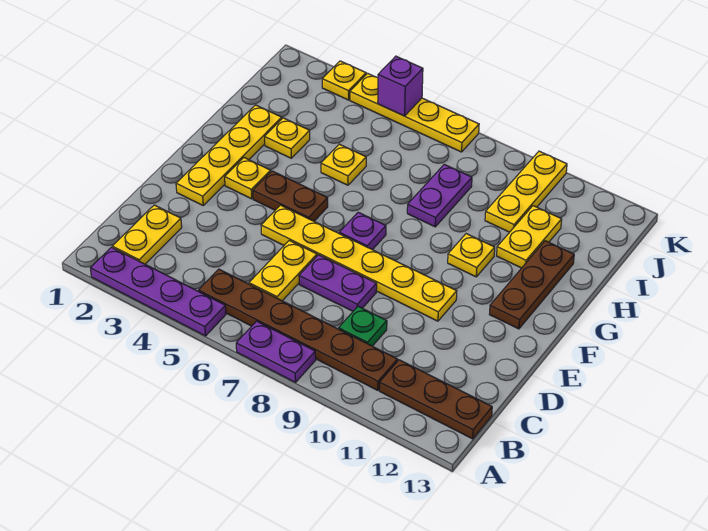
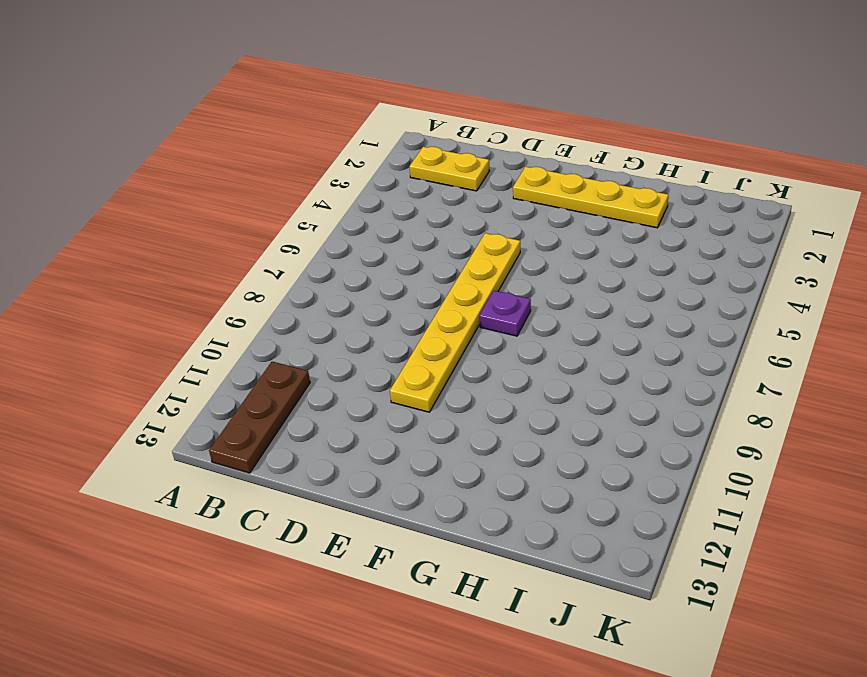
none -> purple plate A2:A5 level 1
none -> purple plate A7:A8 level 1
none -> brown plate B5:B10 level 1

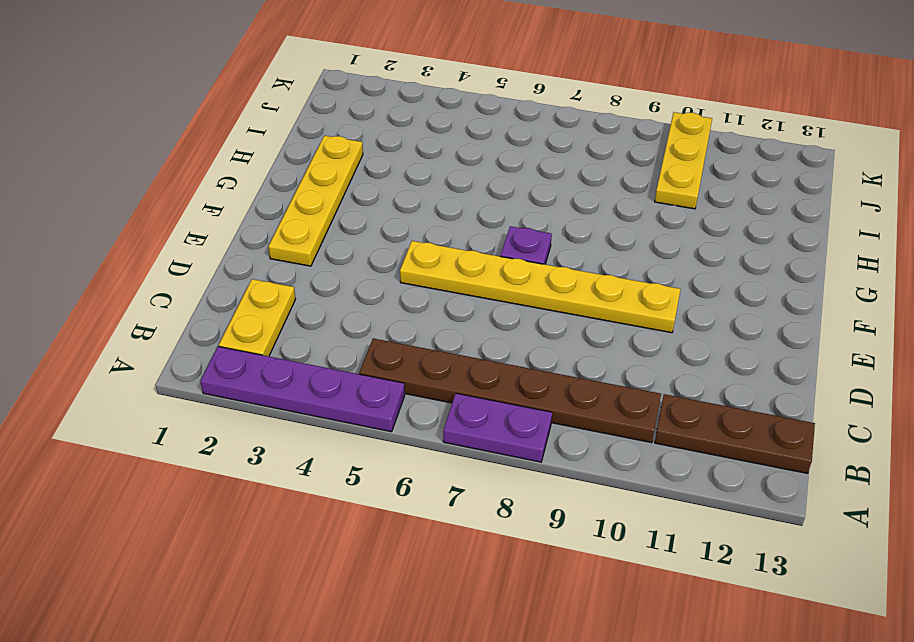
none -> yellow plate C6:D6 level 1
none -> green plate C9 level 1
none -> purple plate D7:D8 level 1

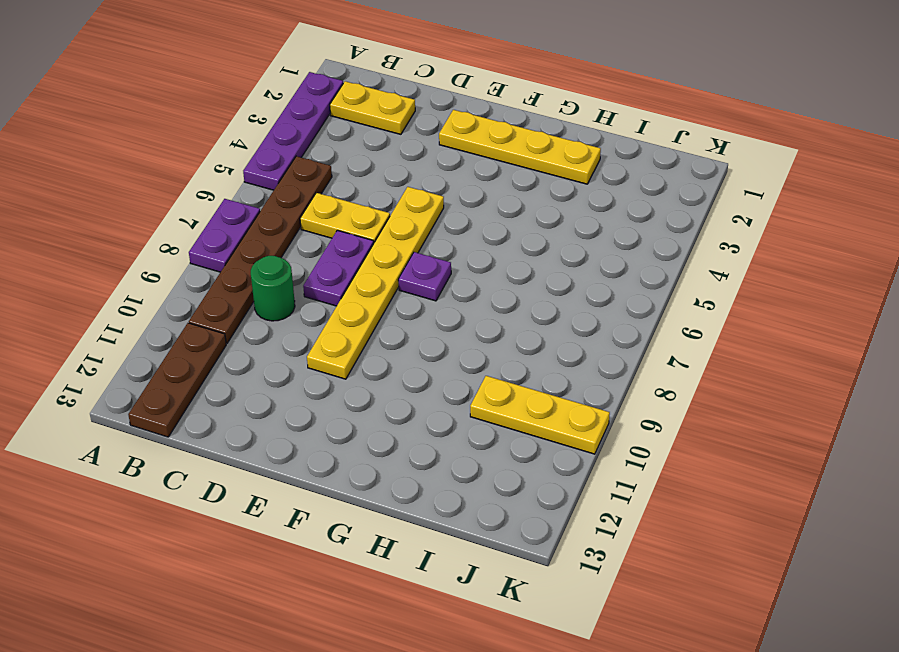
green round brick C9 level 1 -> green plate C9 level 1
none -> yellow plate F3 level 1
none -> brown plate F4:F5 level 1
none -> brown plate F12:H12 level 1

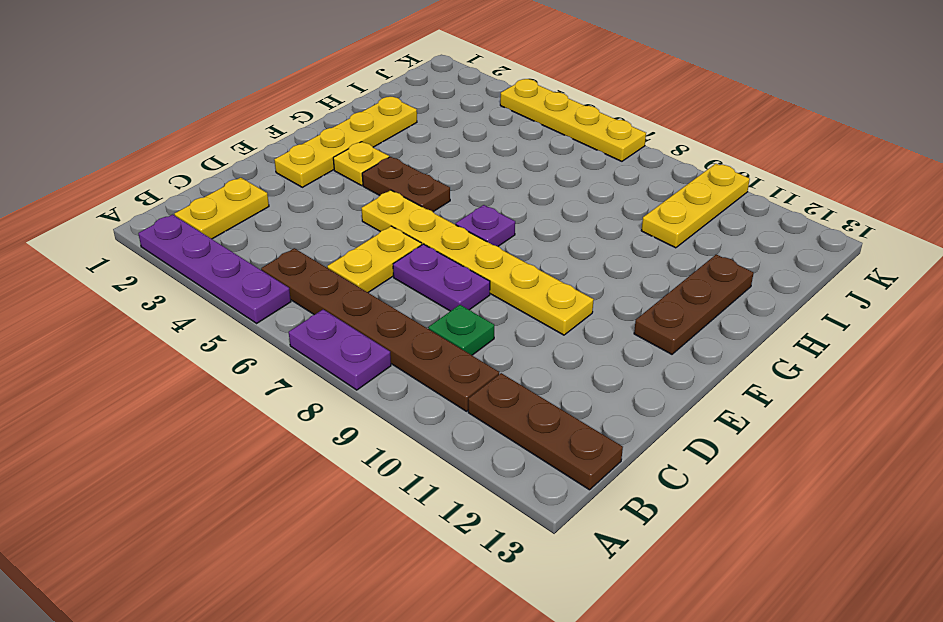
none -> yellow plate G10 level 1
none -> yellow plate H3 level 1
none -> yellow plate H5 level 1

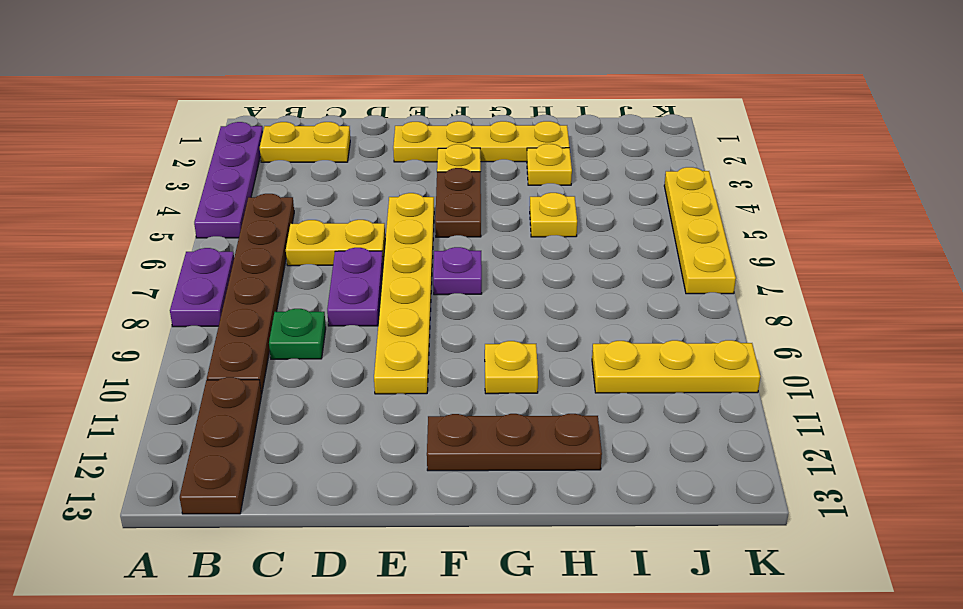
none -> purple plate H8:I8 level 1
none -> yellow plate H11:I11 level 1
none -> yellow plate K3 level 1

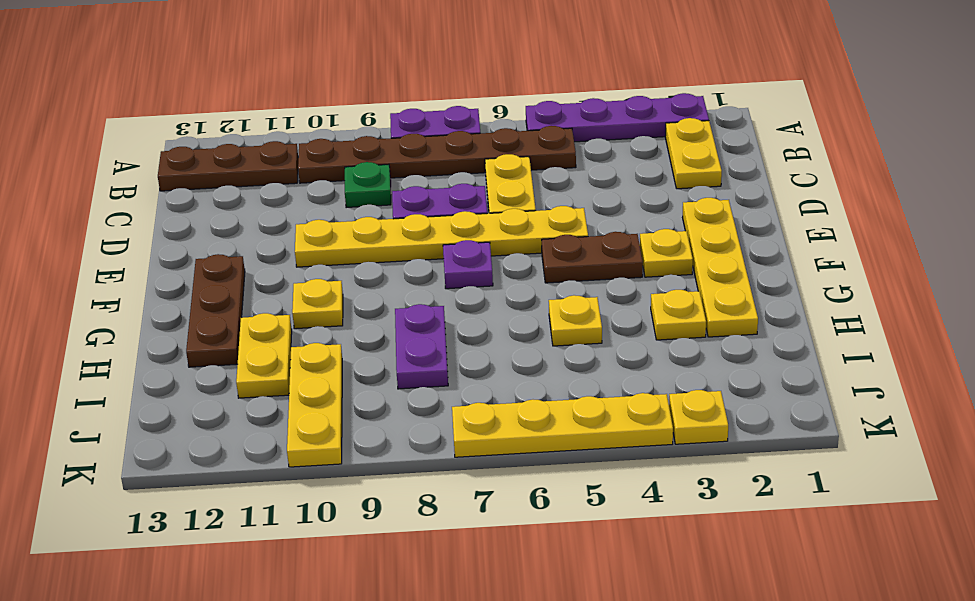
none -> purple brick K5 level 2

